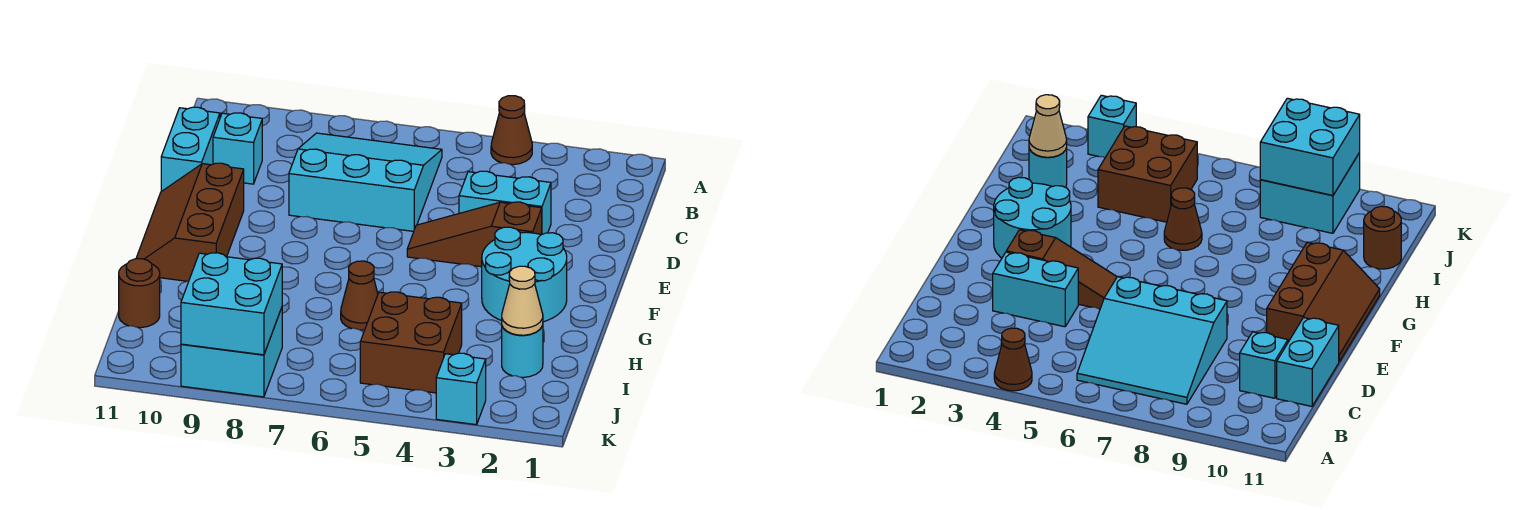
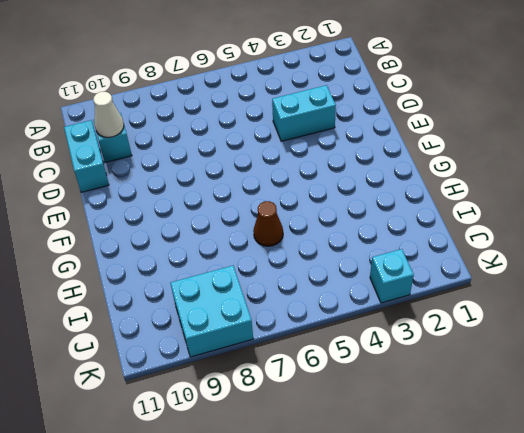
white cone C10 level 2 -> none
none -> brown cone A4 level 1
none -> cyan slope B6:D8 level 1 top D
none -> brown slope E3:E5 level 1 top 3

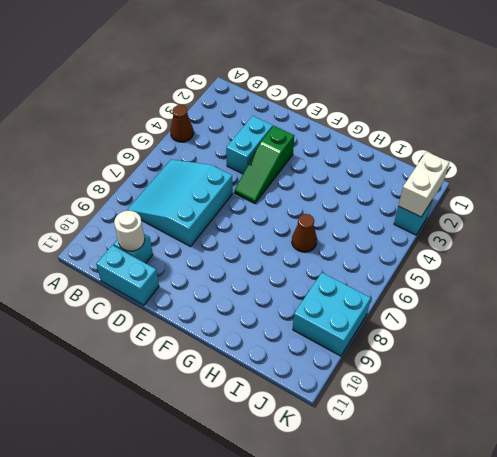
white round brick C10 level 2 -> none
green slope E3:E5 level 1 top 3 -> brown slope E3:E5 level 1 top 3
white brick K2:K3 level 2 -> none
none -> brown slope E10:G11 level 1 top 10
none -> cyan round brick F2:G3 level 1
none -> cyan round brick I2 level 1

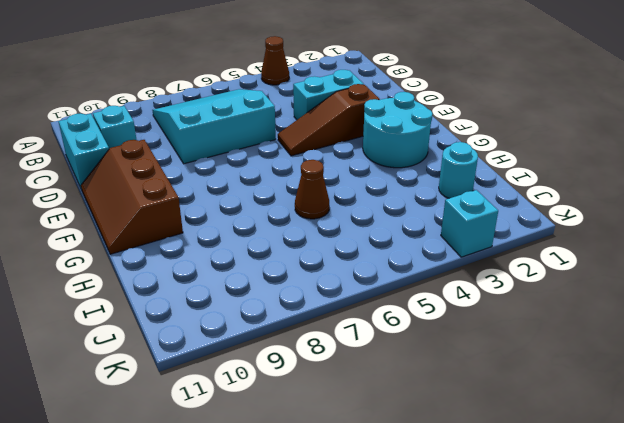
none -> brown brick I4:J5 level 1
none -> brown round brick I11 level 1
none -> cyan brick J8:K9 level 1

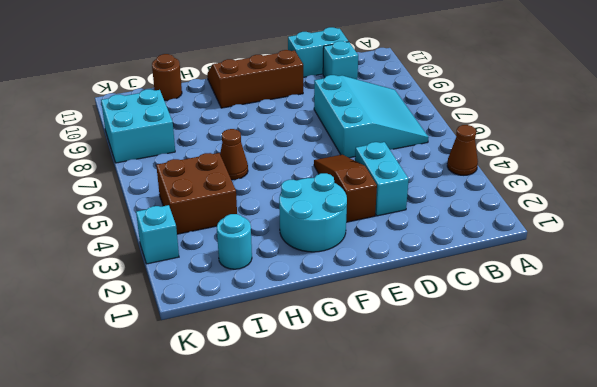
none -> tan cone I2 level 2
none -> cyan brick J8:K9 level 2

